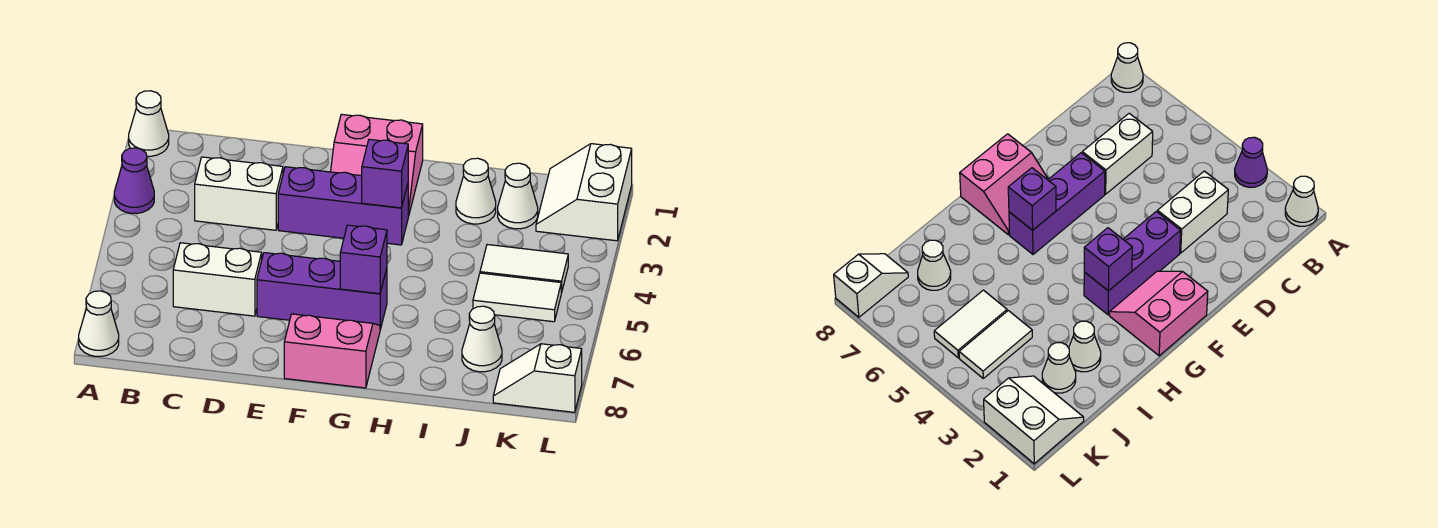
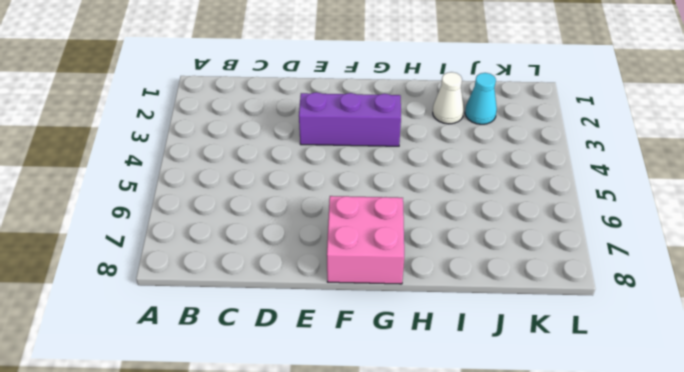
pink brick F7:G8 level 1 -> pink slope F7:G8 level 1 top 8
cyan cone J2 level 1 -> white cone J2 level 1
none -> white cone A1 level 1
none -> purple cone A3 level 1
none -> white cone A8 level 1

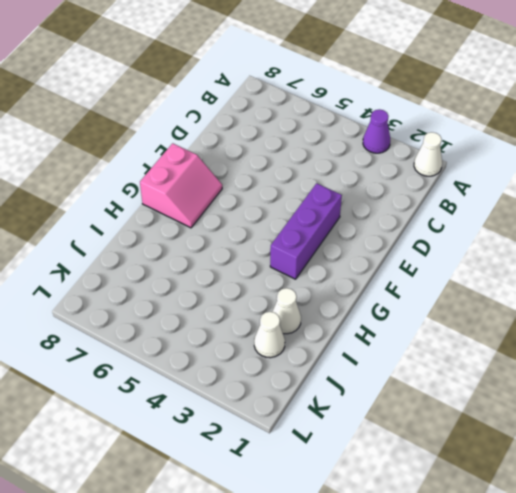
none -> white cone A8 level 1
none -> white brick C3:D3 level 1
none -> white brick C6:D6 level 1

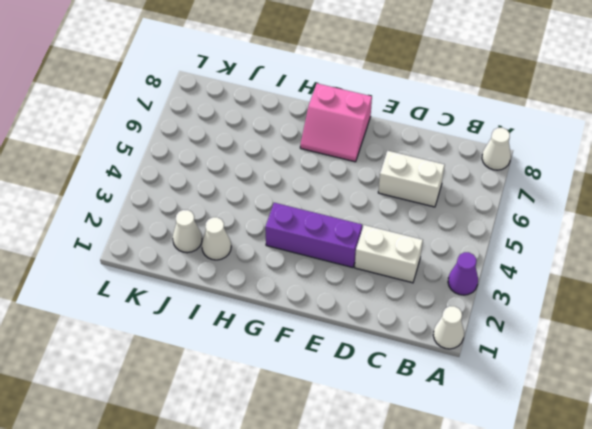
none -> purple brick E6:G6 level 1
none -> pink slope F1:G2 level 1 top 1
none -> white tile J4:K4 level 1

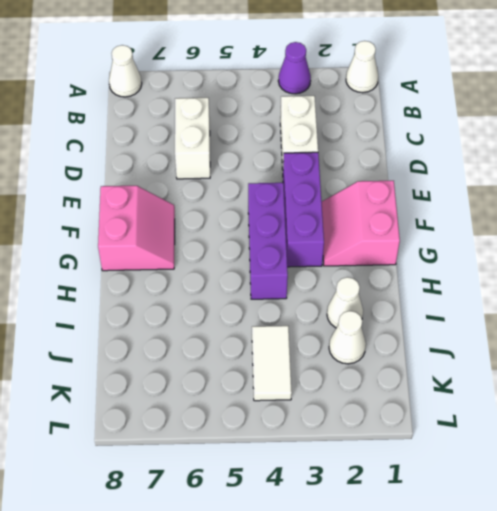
purple brick F4:H4 level 1 -> purple brick E6:G6 level 1
none -> white tile J5:K5 level 1
none -> white cone J7 level 1
none -> white slope K1:L2 level 1 top L

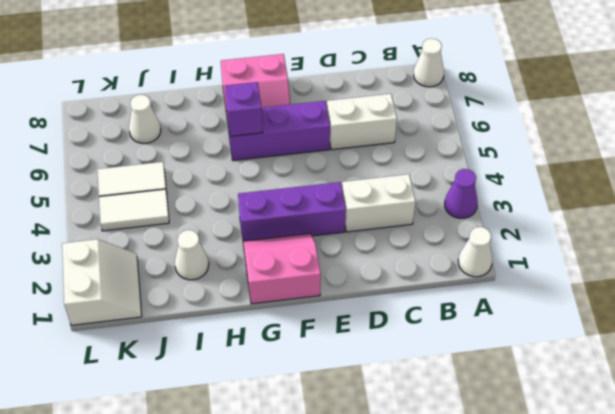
none -> white cone J2 level 1
none -> white slope K8:L8 level 1 top L
none -> purple brick G3 level 2

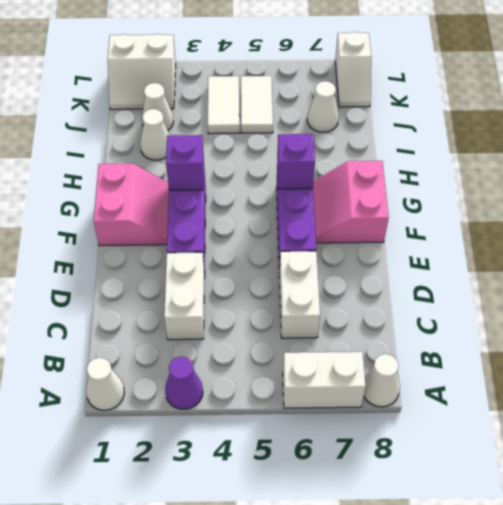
white brick A6:A7 level 1 -> none

